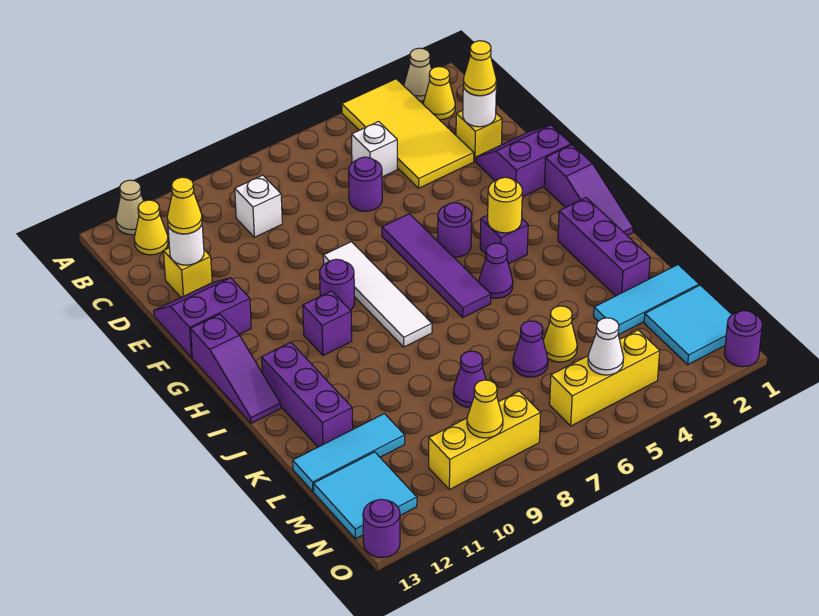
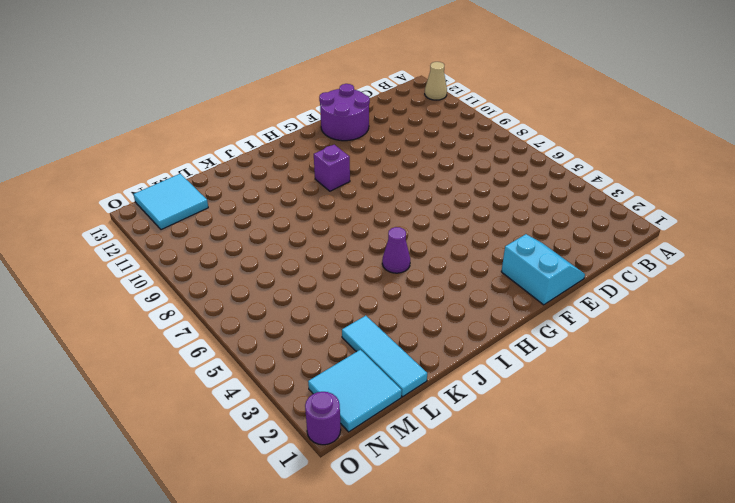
cyan slope E1:F2 level 1 top F -> purple slope E1:F2 level 1 top F
purple round brick E12:F13 level 1 -> purple slope E12:F13 level 1 top F
none -> tan cone A2 level 1
none -> yellow tile A3:D4 level 1
none -> yellow cone B2 level 1
none -> yellow cone B12 level 1

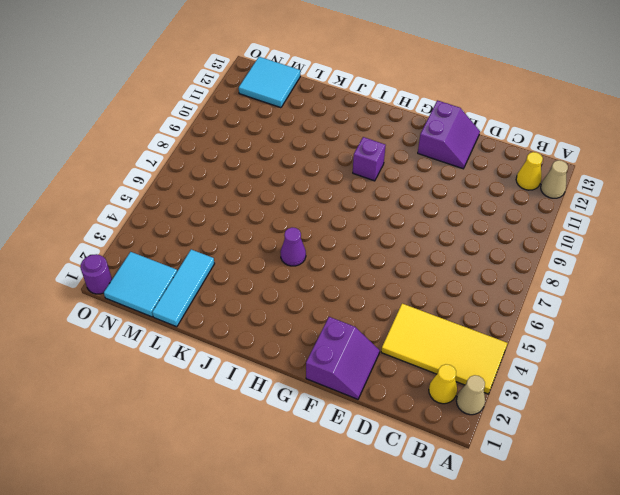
none -> white brick C5 level 1
none -> white brick C9 level 1
none -> yellow brick D2 level 1
none -> purple round brick D6 level 1

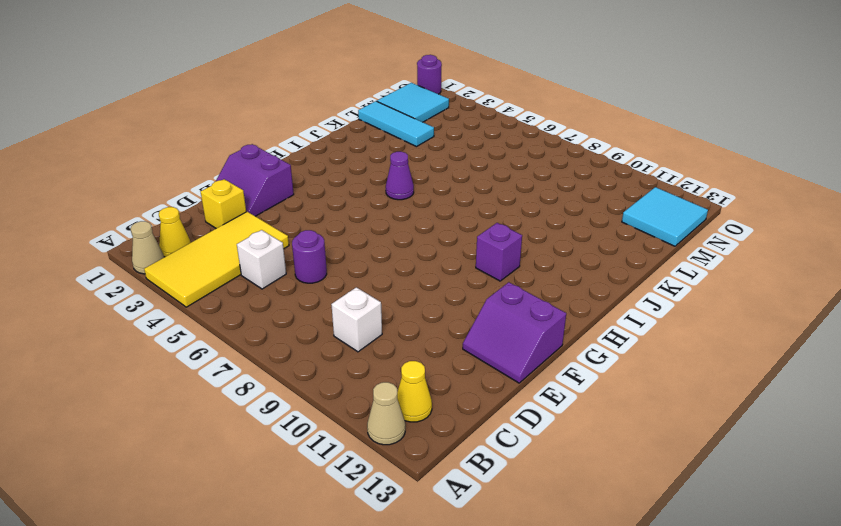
none -> yellow brick D12 level 1
none -> purple tile F6:I6 level 1
none -> white tile F8:I8 level 1
none -> purple slope G1:I1 level 1 top G

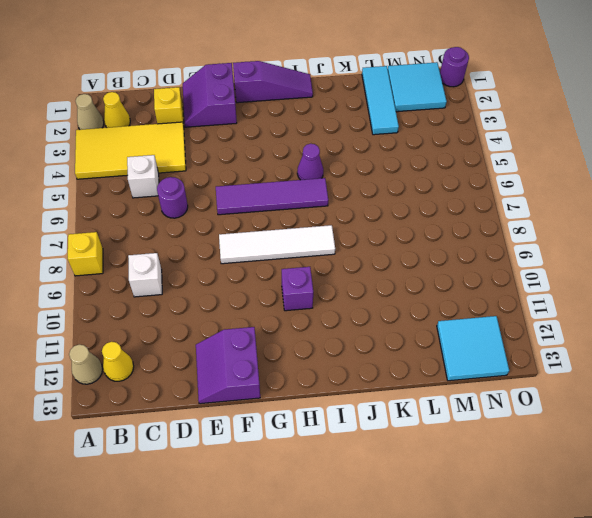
yellow brick A8 level 1 -> yellow brick D12 level 1
none -> purple round brick G5 level 1
none -> purple round brick G9 level 1
none -> purple slope G13:I13 level 1 top G
none -> purple brick H4 level 1

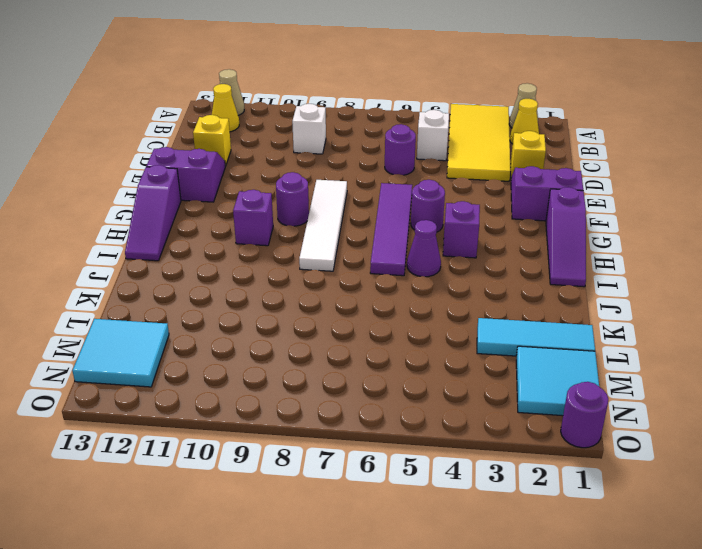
none -> purple brick I2:K2 level 1
none -> purple brick I12:K12 level 1
none -> yellow cone L5 level 1
none -> purple cone L6 level 1

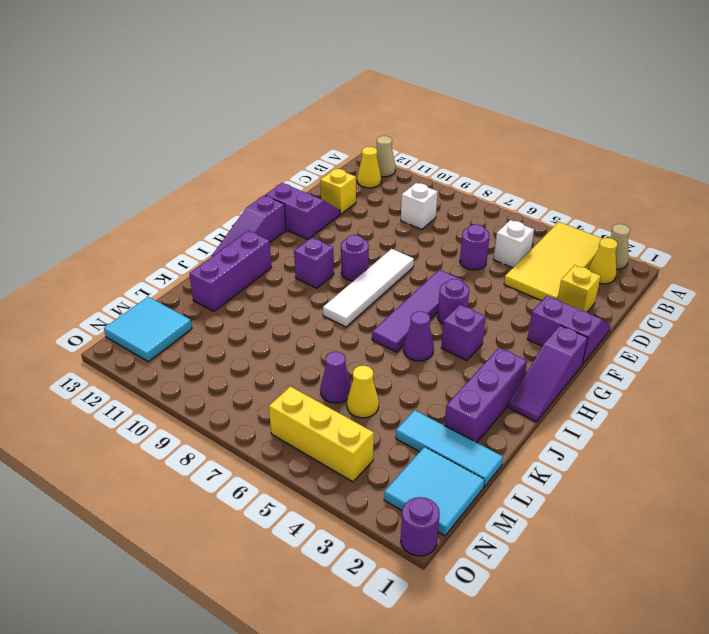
none -> purple cone L8 level 1
none -> cyan tile L11:L13 level 1
none -> yellow brick N8:N10 level 1
none -> purple round brick O13 level 1

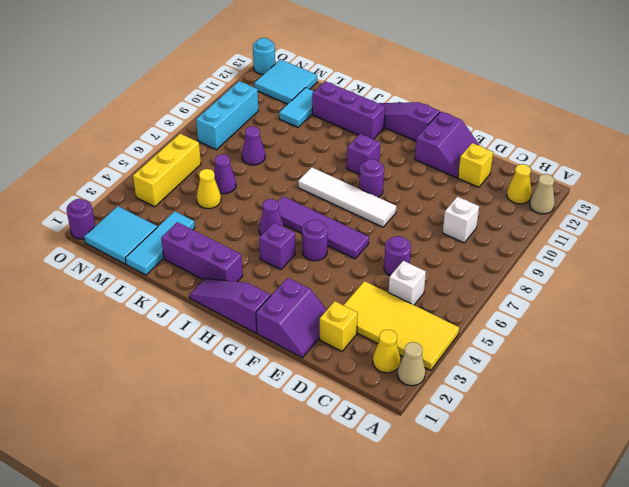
cyan tile L11:L12 level 1 -> cyan tile L11:L13 level 1
cyan brick N8:N10 level 1 -> yellow brick N8:N10 level 1
cyan round brick O13 level 1 -> purple round brick O13 level 1
none -> white round brick D2 level 2
none -> white round brick D12 level 2
none -> yellow round brick H4 level 2
none -> white cone N5 level 2

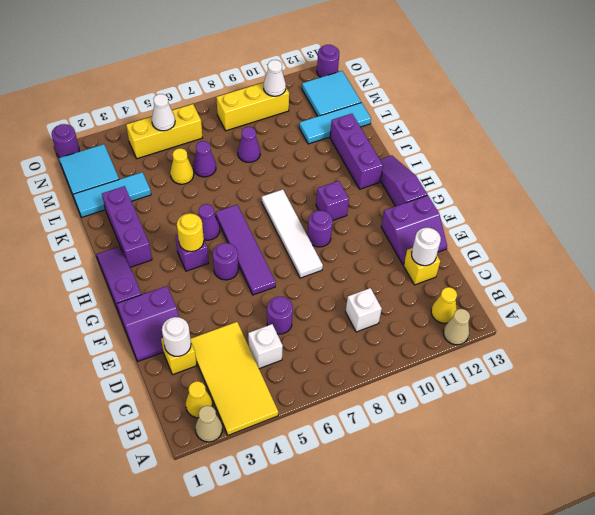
white cone N10 level 2 -> none
none -> yellow cone N9 level 2
none -> yellow cone D2 level 3
none -> yellow cone D12 level 3

